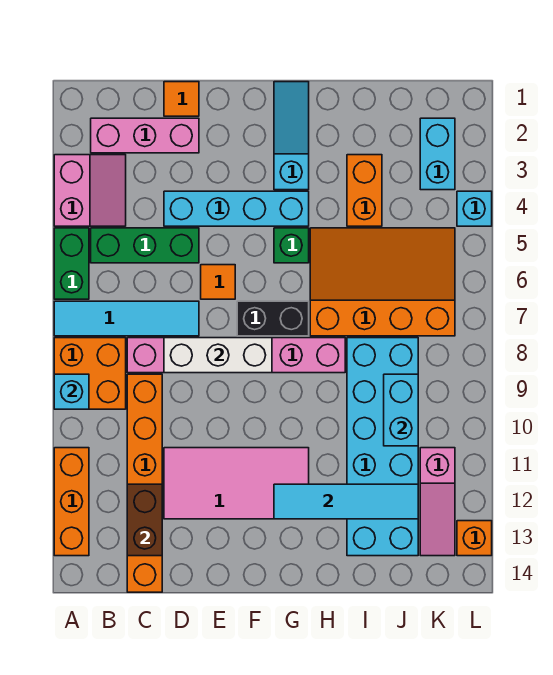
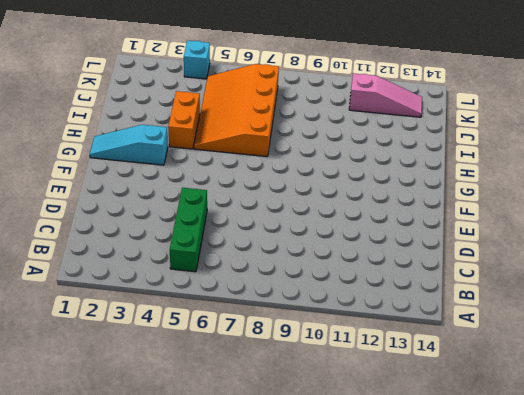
orange brick H4:I4 level 1 -> orange brick I3:I4 level 1
none -> pink slope A3:B4 level 1 top A
none -> green brick A5:A6 level 1
none -> cyan tile A7:D7 level 1

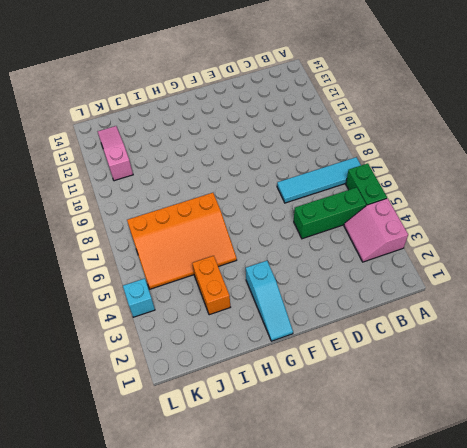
none -> orange brick A8:B9 level 1
none -> orange brick A11:A13 level 1
none -> pink brick B2:D2 level 1

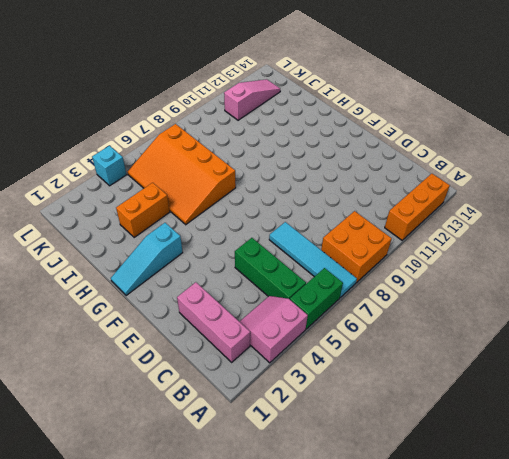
none -> pink brick C8:H8 level 1
none -> orange brick C9:C14 level 1
none -> orange tile D1 level 1

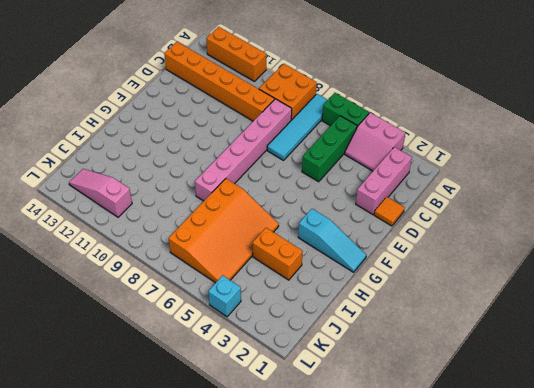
none -> cyan brick D4:G4 level 1
none -> pink tile D11:G12 level 1
none -> orange tile E6 level 1

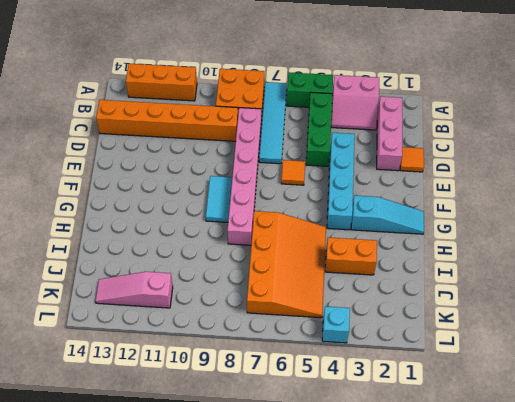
cyan tile F9:G9 level 1 -> none
none -> pink tile D11:G12 level 1
none -> black brick F7:G7 level 1
none -> green brick G5 level 1

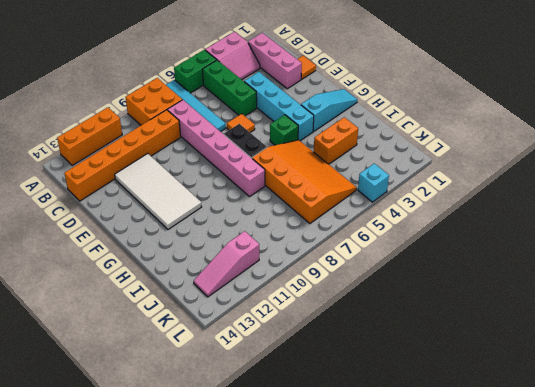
white tile D11:G12 level 1 -> pink tile D11:G12 level 1
none -> cyan brick I8:J13 level 1
none -> cyan brick K2:K3 level 1
none -> orange brick L13 level 1

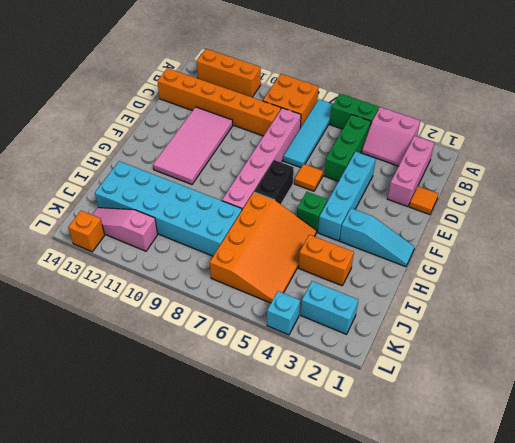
none -> cyan brick A9 level 2
none -> brown brick C12:C13 level 2
none -> white brick D8:F8 level 2

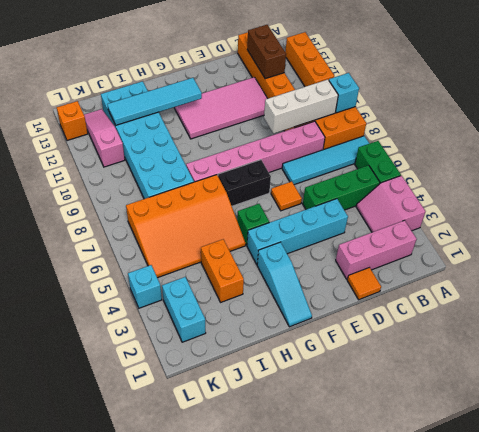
white brick B9:D9 level 2 -> white brick D8:F8 level 2
none -> cyan brick J9:J10 level 2

